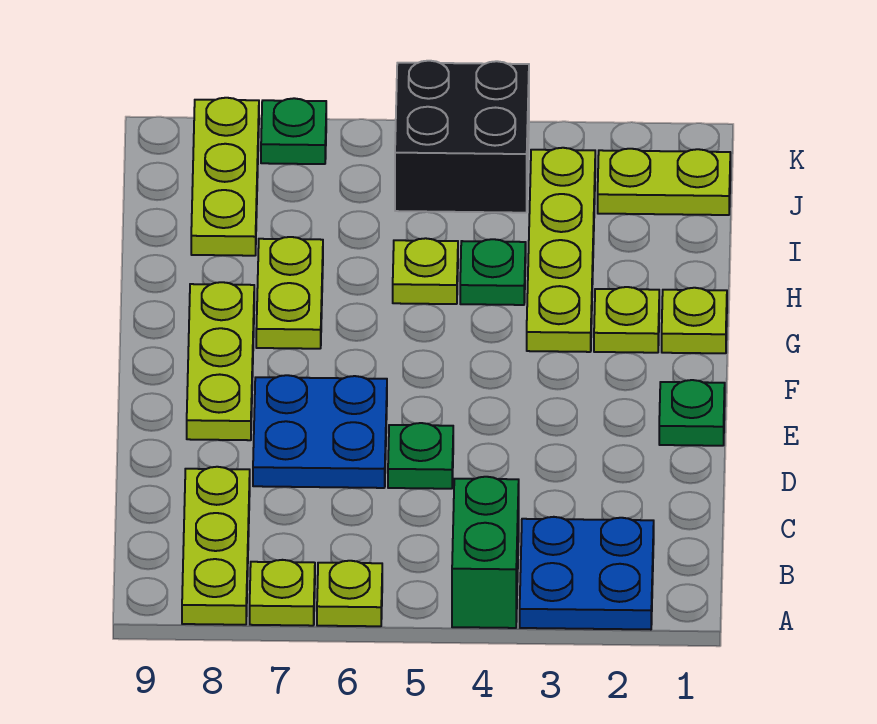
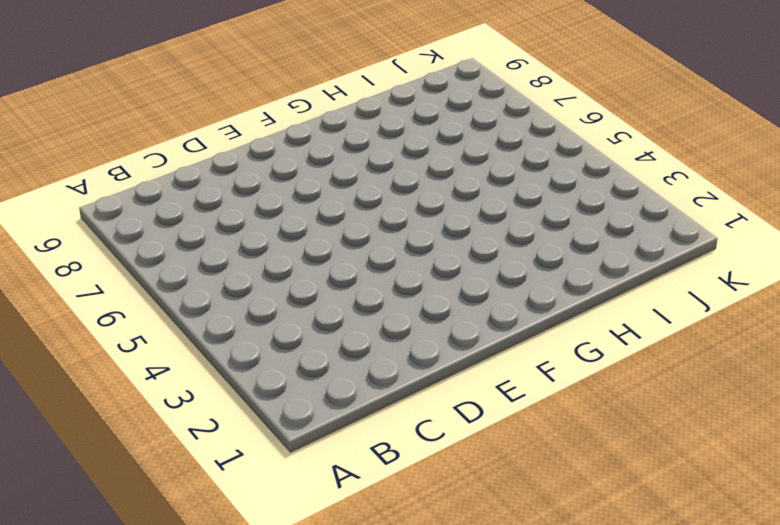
none -> blue plate A2:B3 level 1
none -> green brick A4:B4 level 1
none -> lime plate A6 level 1

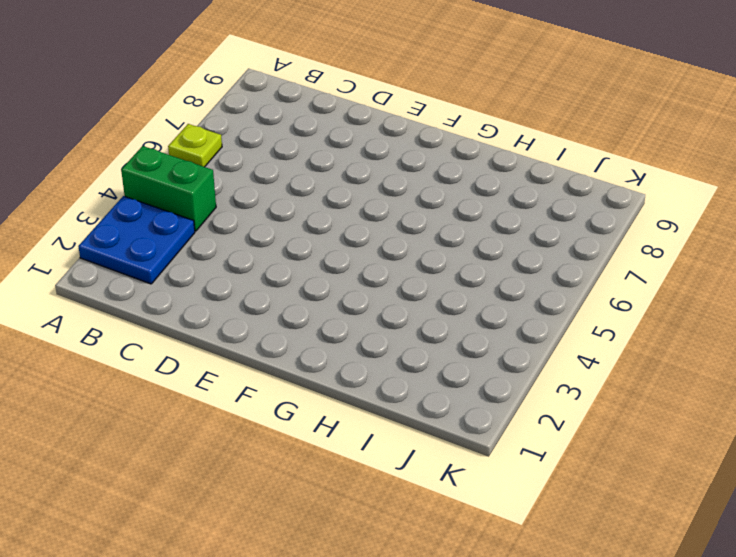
none -> lime plate A7 level 1
none -> lime plate A8:C8 level 1
none -> green plate D5 level 1

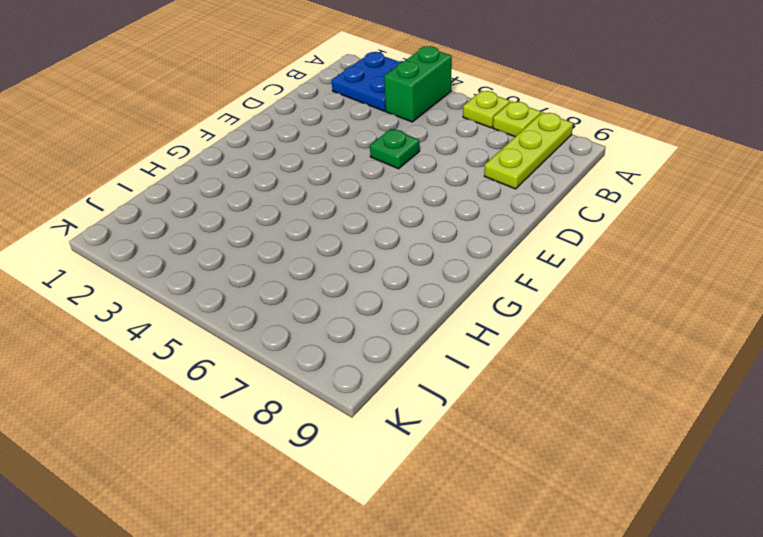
none -> blue plate D6:E7 level 1
none -> green plate E1 level 1
none -> lime plate E8:G8 level 1

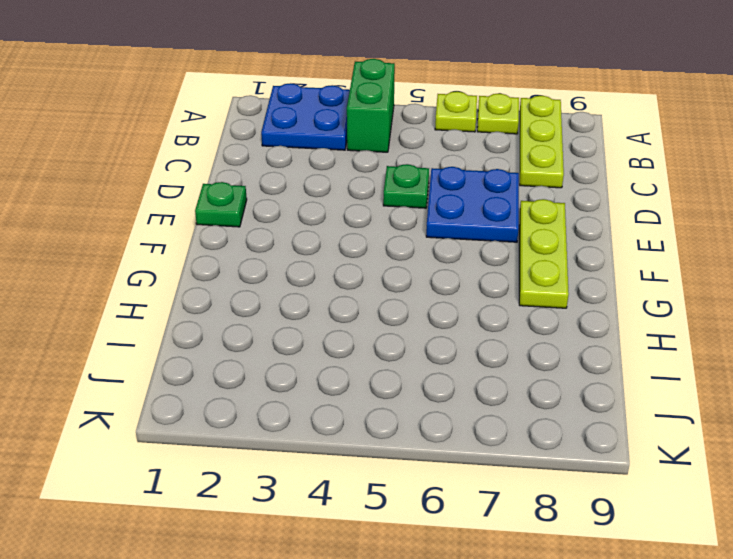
none -> lime plate G1 level 1
none -> lime plate G2 level 1
none -> lime plate G3:J3 level 1

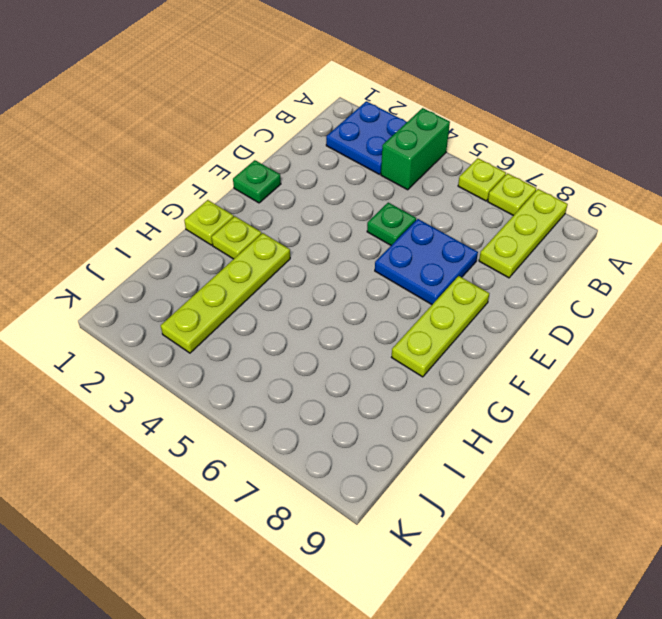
none -> lime plate G7:H7 level 1
none -> green plate H4 level 1
none -> lime plate H5 level 1

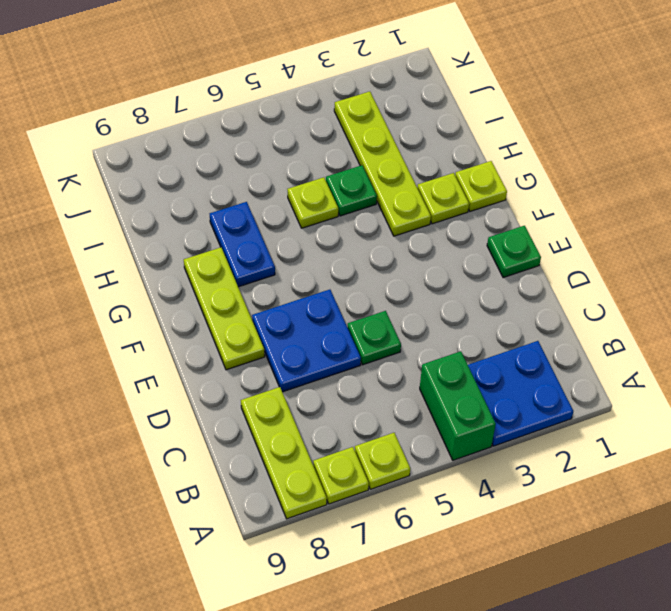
blue plate G7:H7 level 1 -> lime plate G7:H7 level 1
none -> lime plate I8:K8 level 1
none -> lime plate J1:J2 level 1
none -> black brick J4:K5 level 1

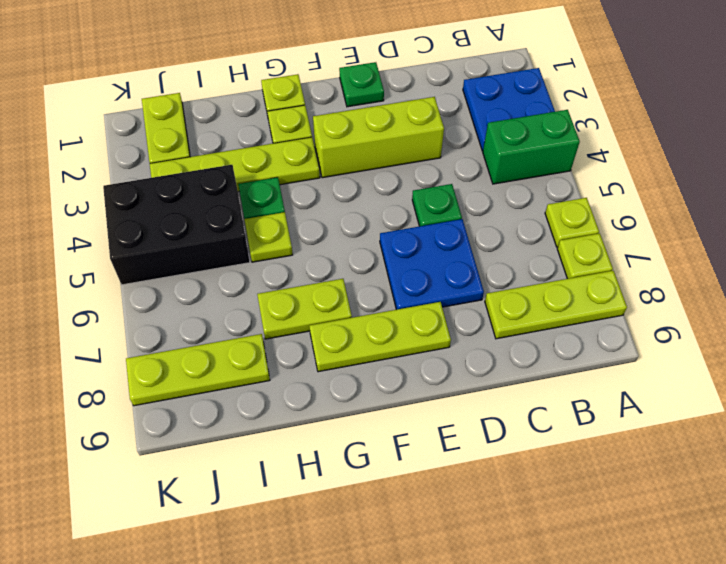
lime brick D3:F3 level 1 -> none
black brick I4:K5 level 1 -> black brick J4:K5 level 1
none -> green plate K7 level 1

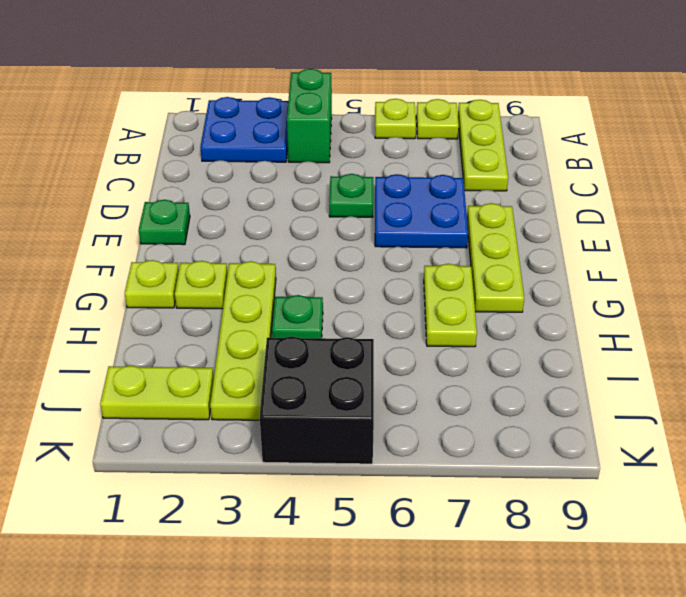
none -> lime plate H5 level 1
none -> lime plate I8:K8 level 1
none -> green plate K7 level 1

